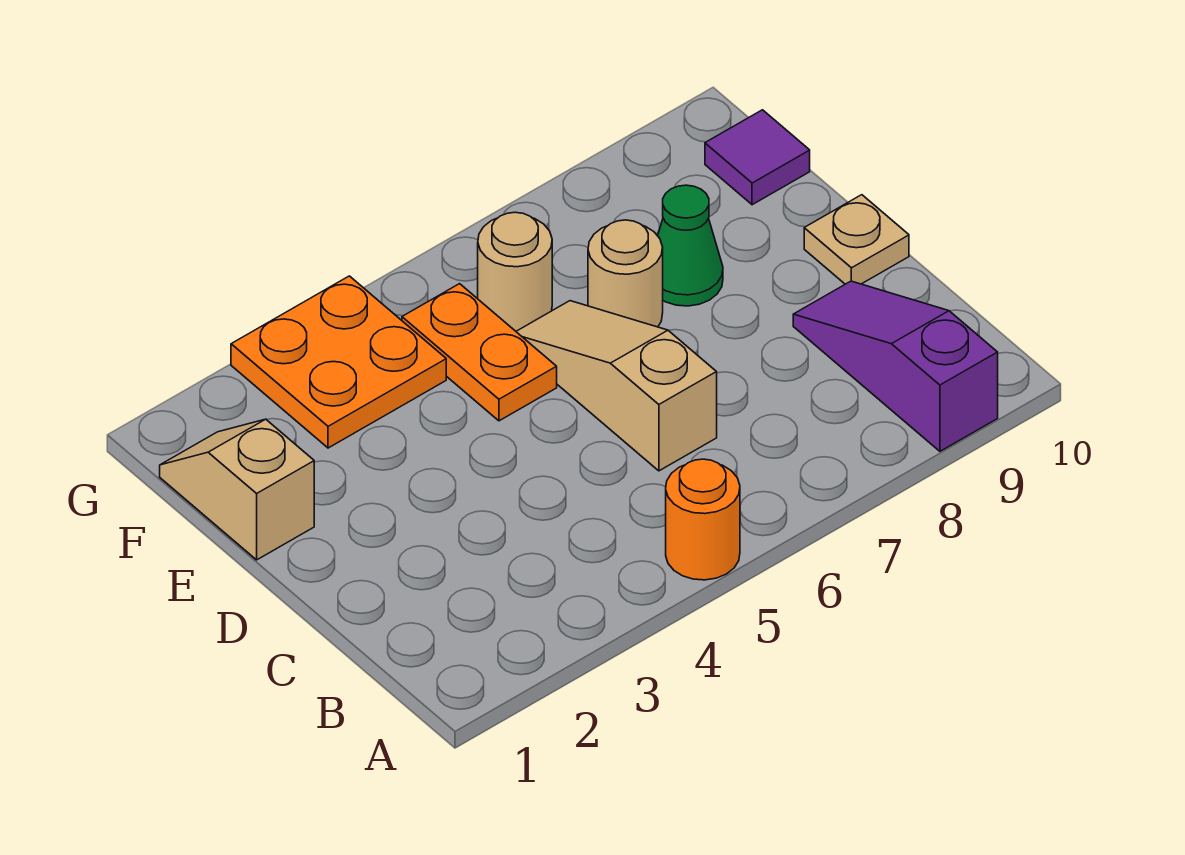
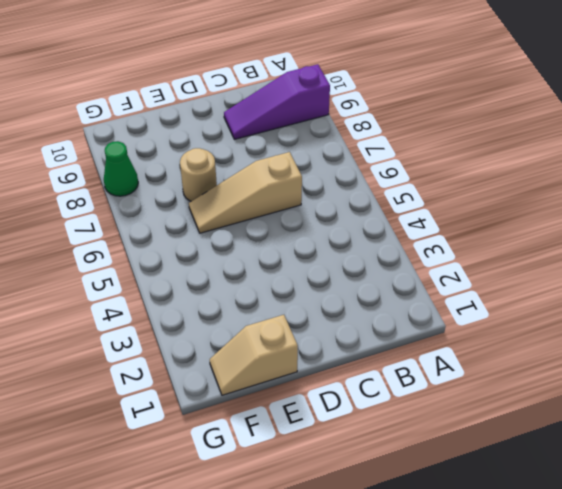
green cone G8 level 1 -> green cone E8 level 1
none -> orange round brick A5 level 1
none -> tan plate D10 level 1

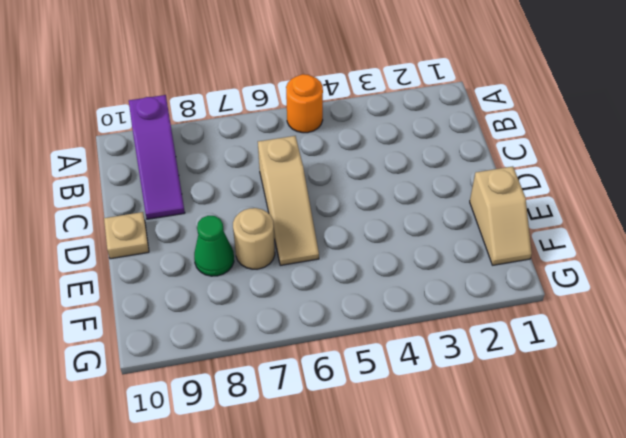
none -> orange plate E5:F5 level 1
none -> orange plate F3:G4 level 1

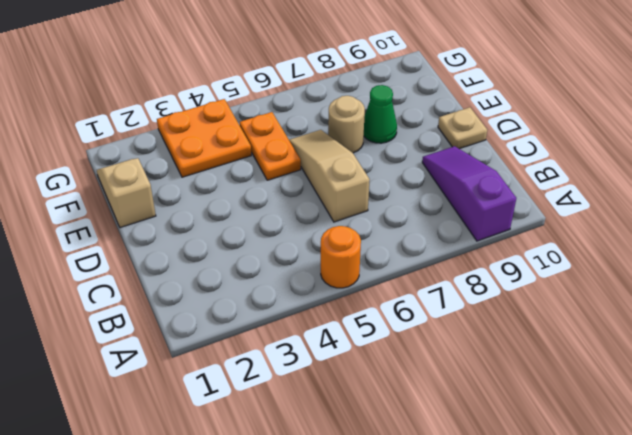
none -> tan round brick F6 level 1
none -> purple tile F10 level 1

